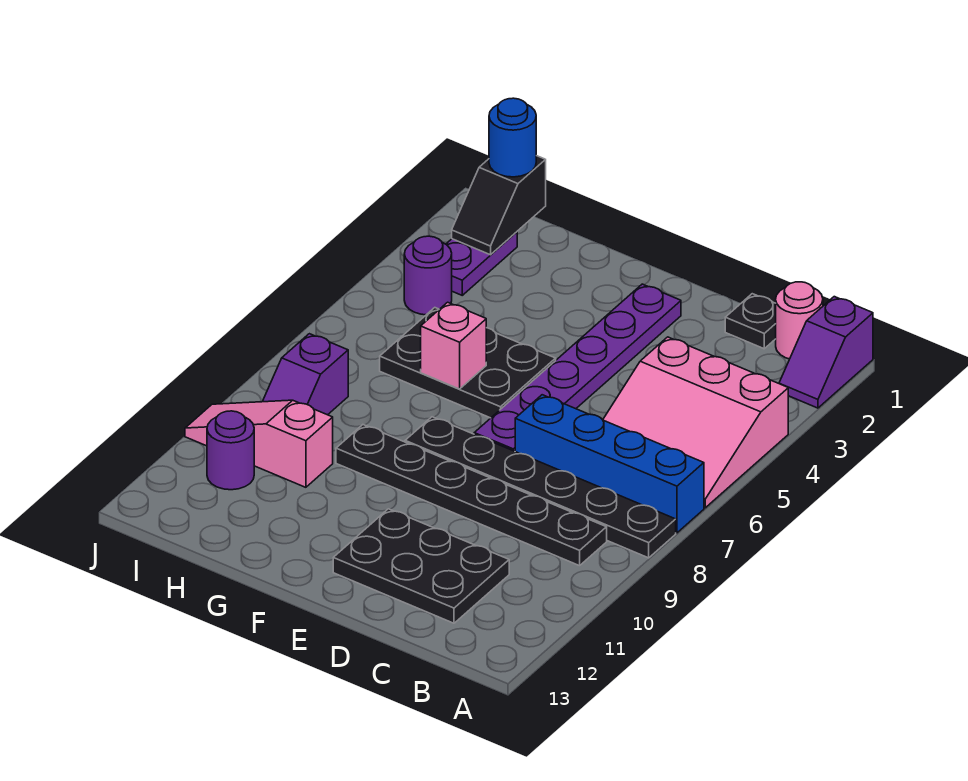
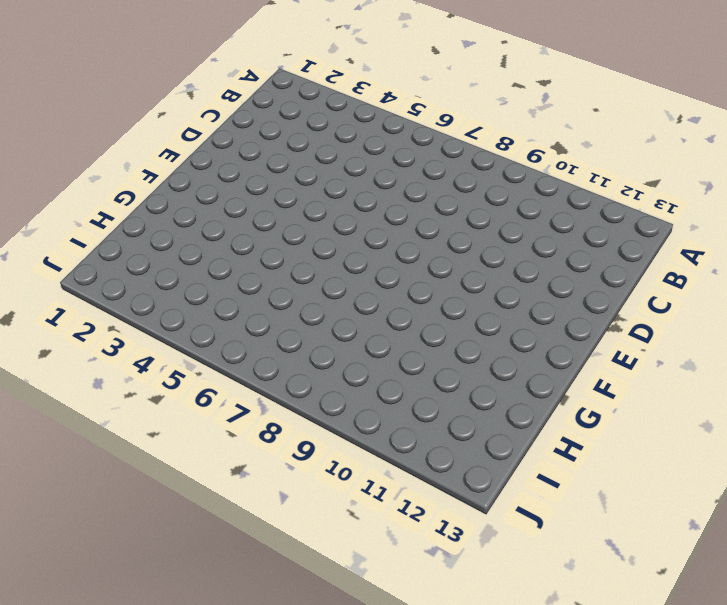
none -> purple slope A1:A2 level 1 top 1
none -> pink slope A4:C6 level 1 top 4
none -> blue brick A7:D7 level 1

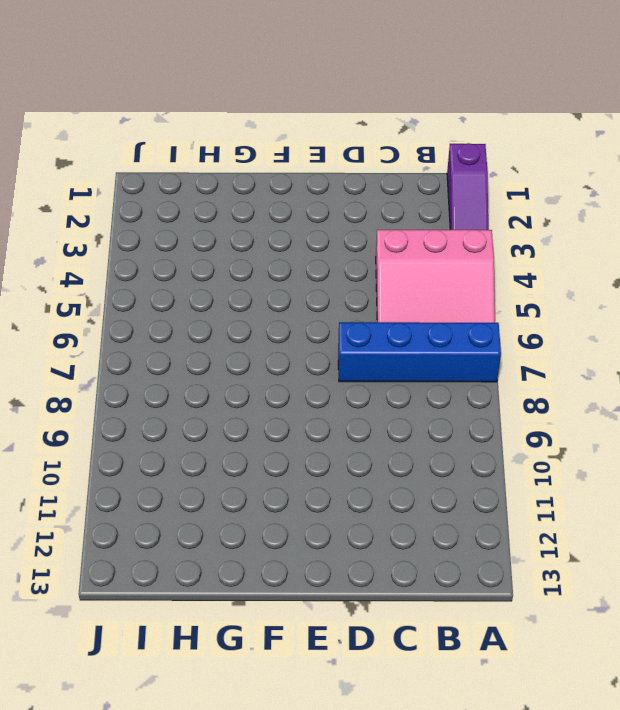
purple slope A1:A3 level 1 top 1 -> purple slope A1:A2 level 1 top 1
none -> black plate A8:F8 level 1
none -> pink round brick B1 level 1
none -> black plate B9:G9 level 1

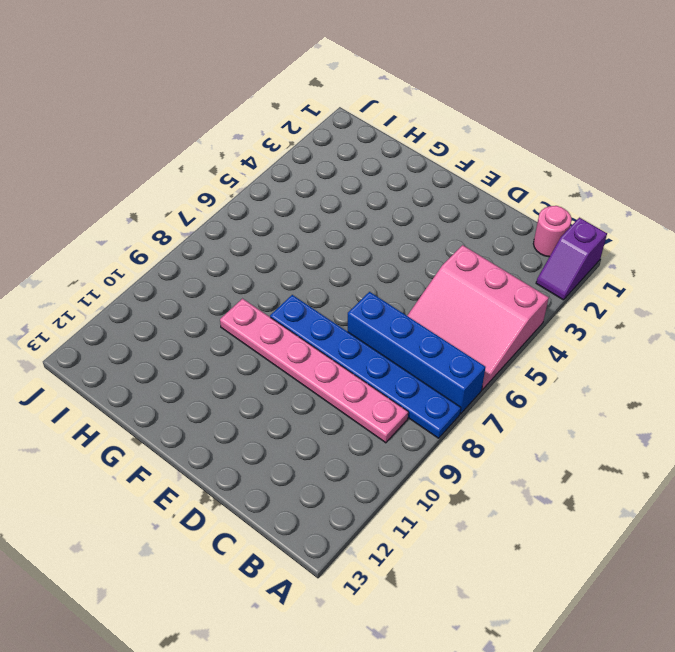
blue plate A8:F8 level 1 -> black plate A8:F8 level 1
pink plate B9:G9 level 1 -> black plate B9:G9 level 1
none -> black plate C1 level 1
none -> black plate C11:E12 level 1
none -> purple plate E2:E7 level 1

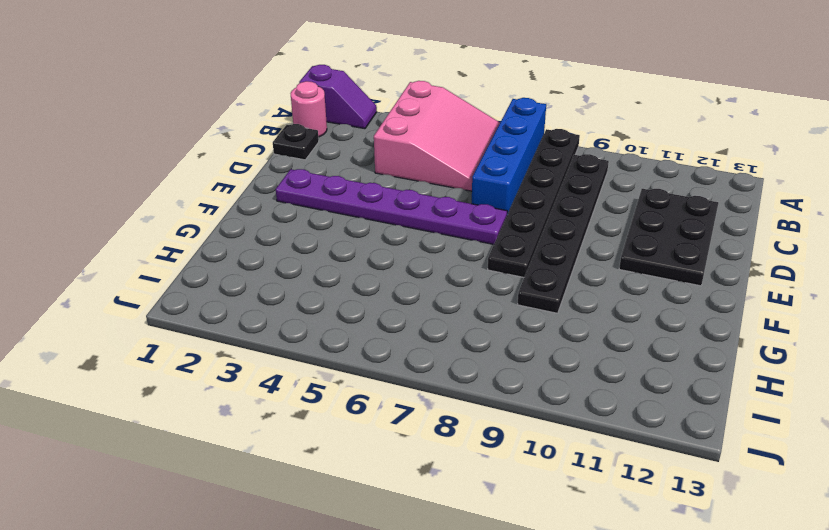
none -> black plate F5:H6 level 1
none -> pink slope H10:J10 level 1 top H
none -> purple plate I2:I3 level 1

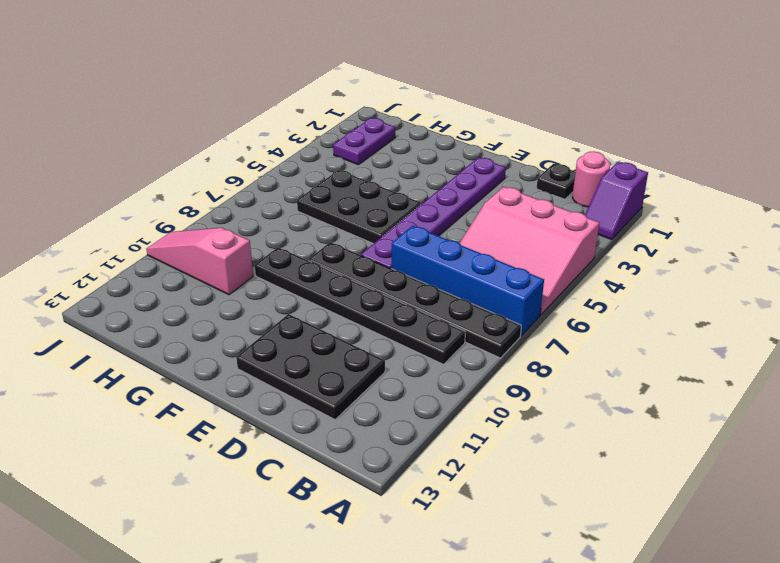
none -> purple round brick I4 level 1
none -> purple slope I8:I9 level 1 top 8
none -> purple round brick I11 level 1

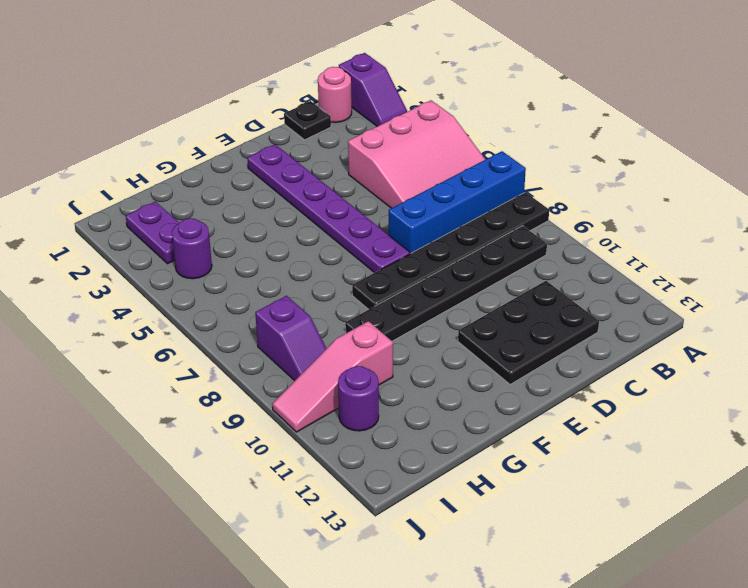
none -> black plate F5:H6 level 1
none -> pink brick G6 level 2
none -> black slope I1:I2 level 2 top 1

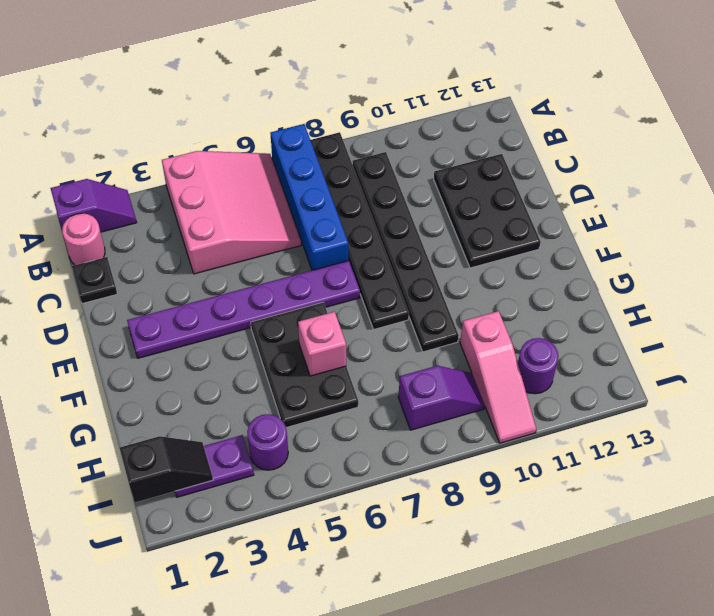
none -> blue round brick I1 level 3

